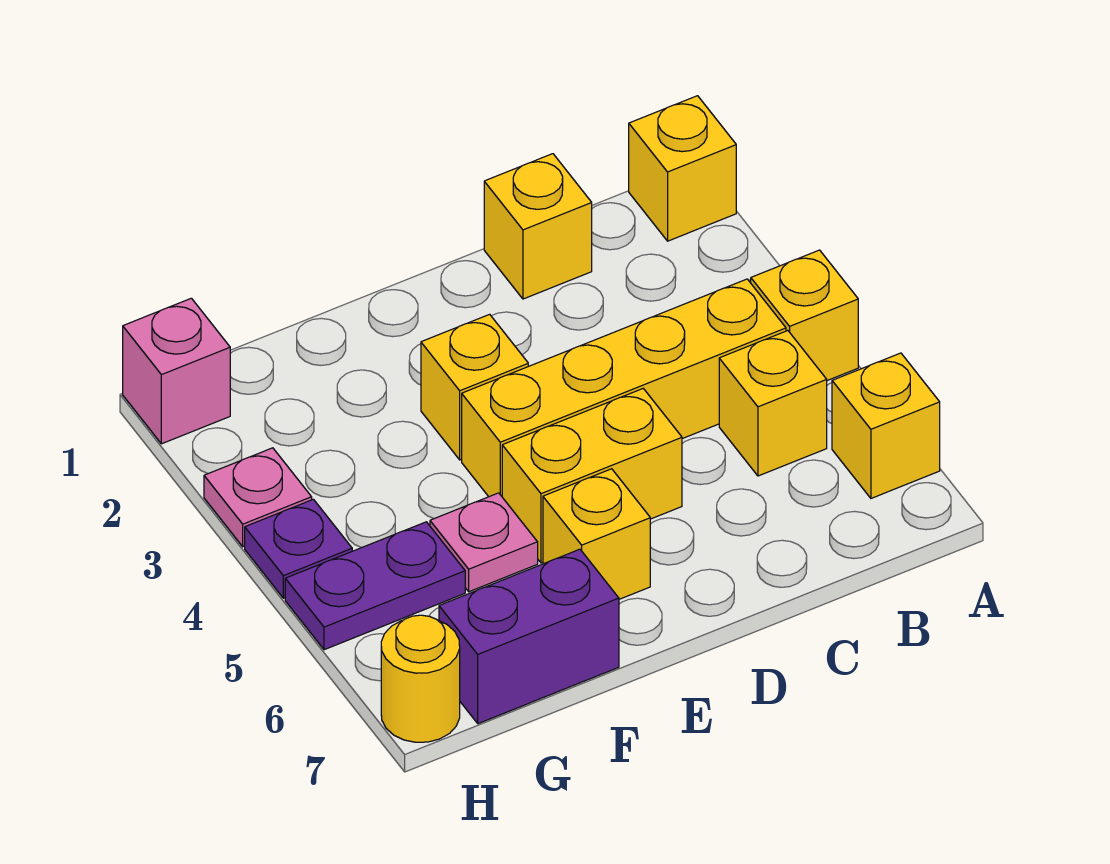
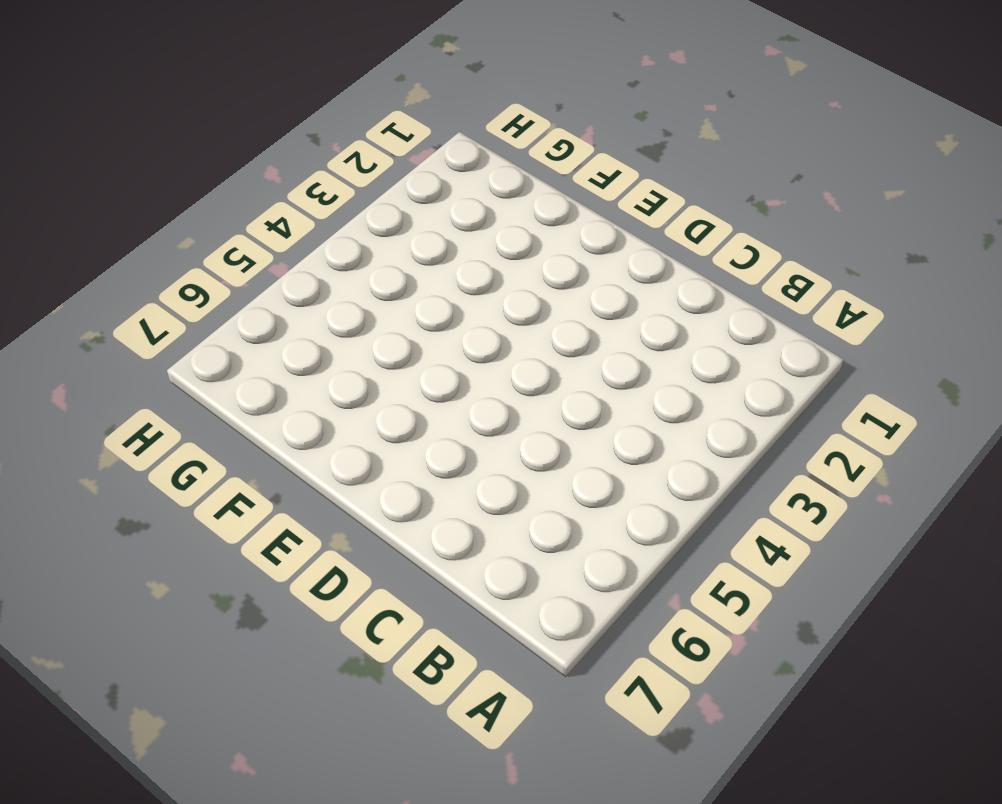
none -> yellow brick A1 level 1
none -> yellow brick A4 level 1
none -> yellow brick A6 level 1

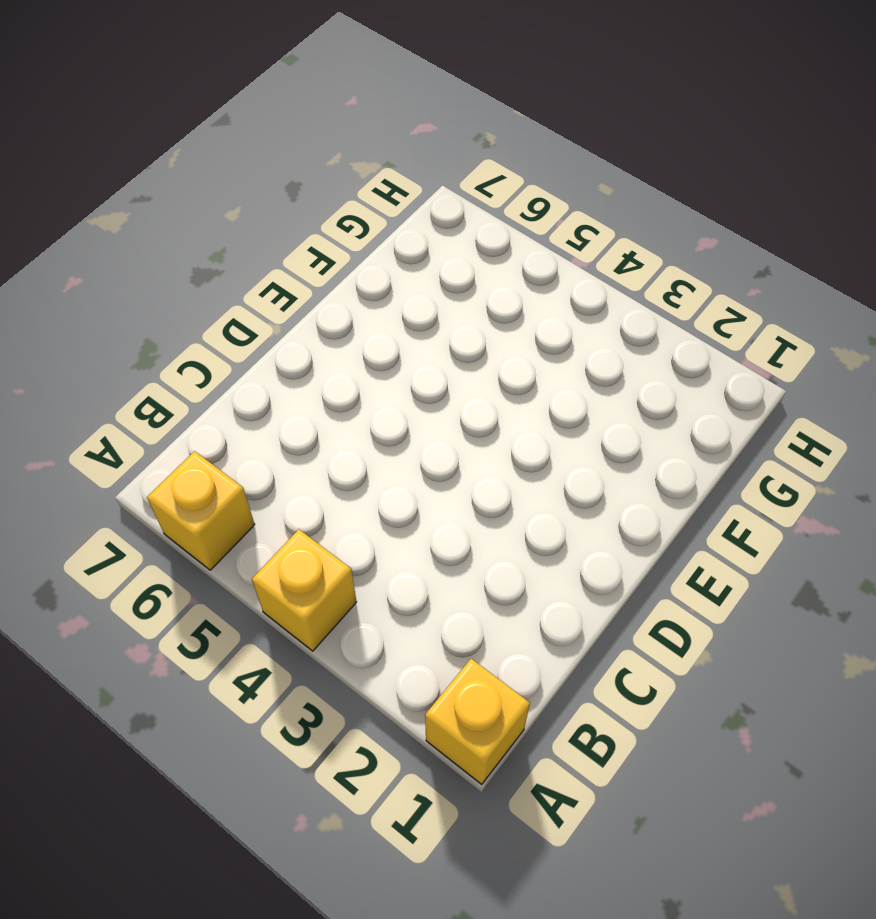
none -> yellow brick B4:E4 level 1
none -> yellow brick B5 level 1
none -> yellow brick C1 level 1

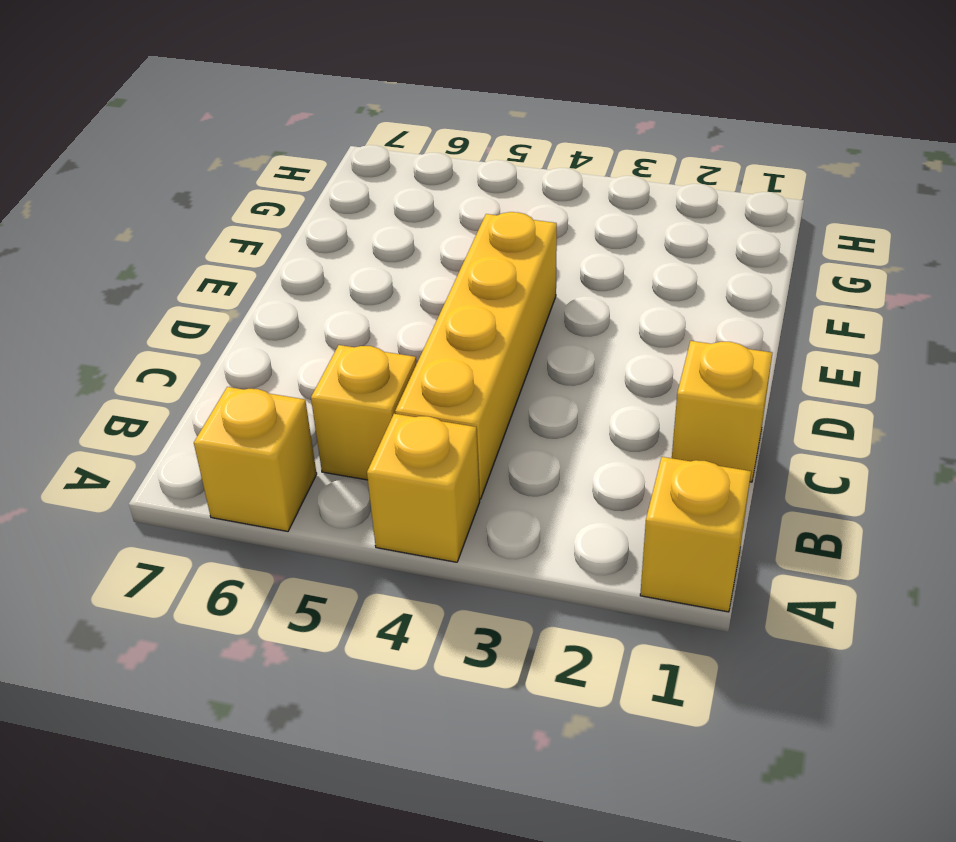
none -> yellow brick D5:E5 level 1
none -> yellow brick E3 level 1
none -> yellow brick E6 level 1

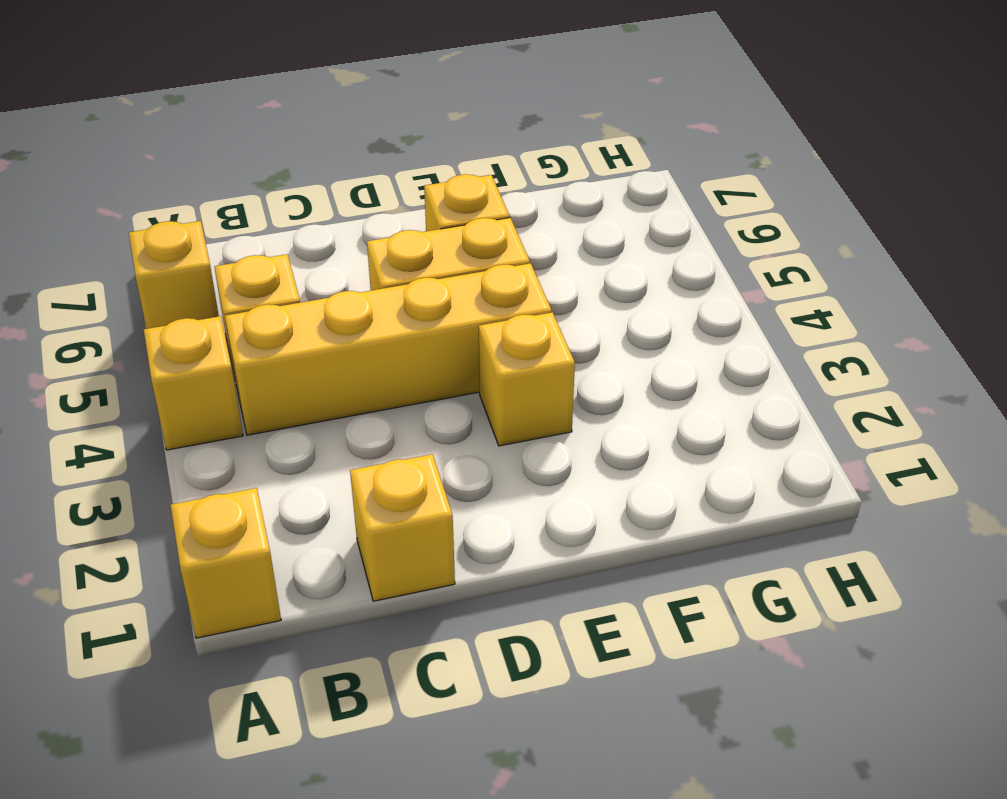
none -> pink plate F5 level 1
none -> purple brick F7:G7 level 1
none -> purple plate G5:H5 level 1

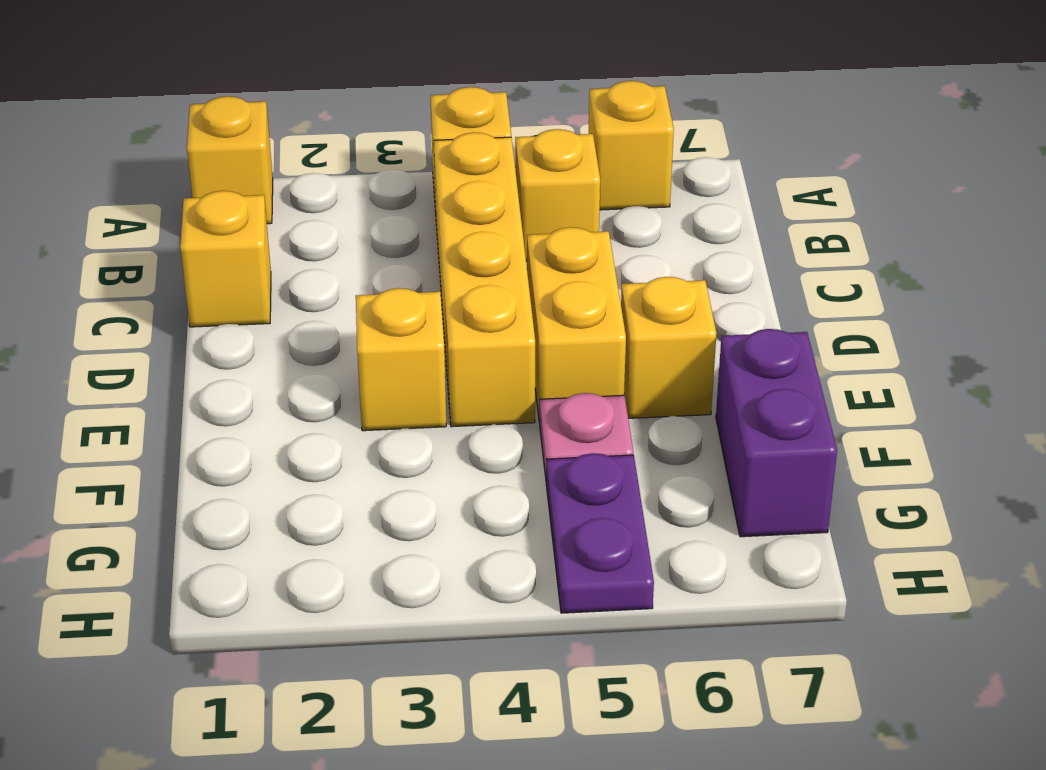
none -> pink brick H1 level 1
none -> pink plate H3 level 1
none -> purple plate H4 level 1

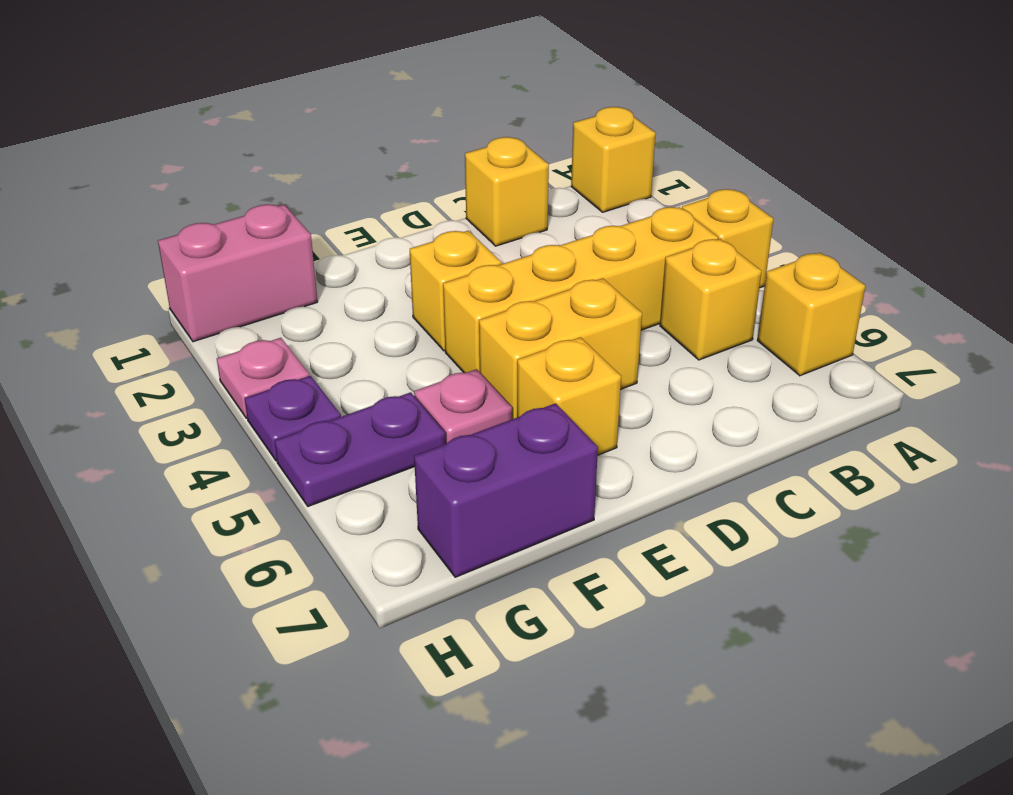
pink brick G1:H1 level 1 -> pink brick H1 level 1
none -> yellow round brick H7 level 1

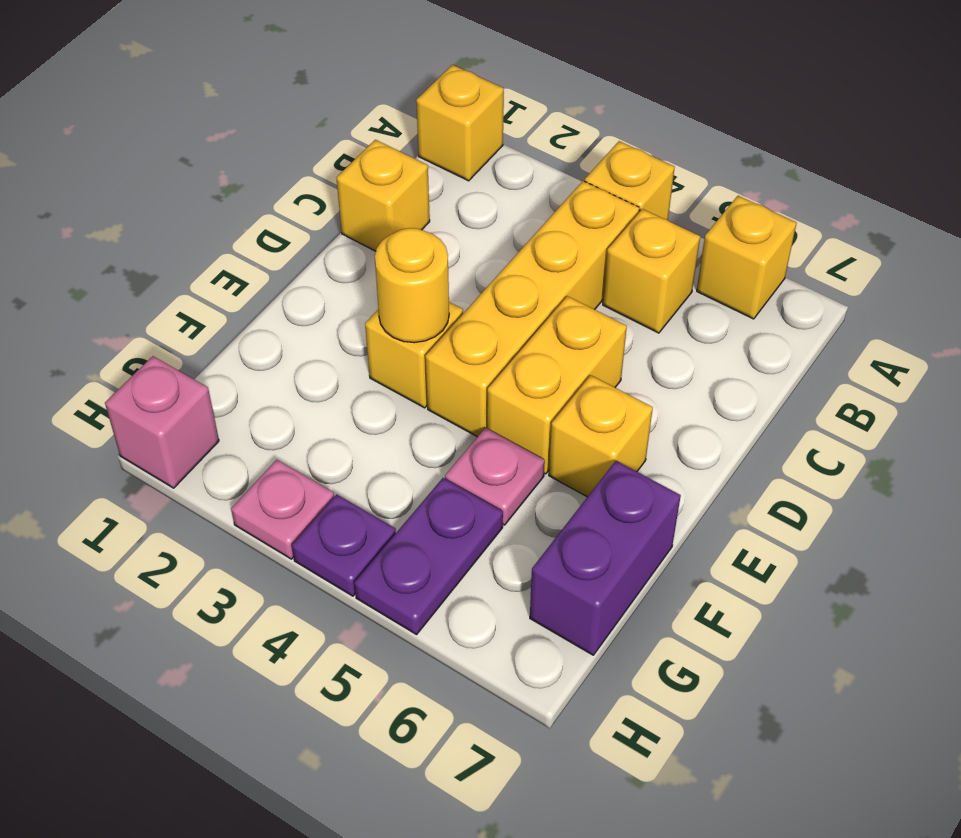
yellow round brick E3 level 2 -> yellow round brick H7 level 1

